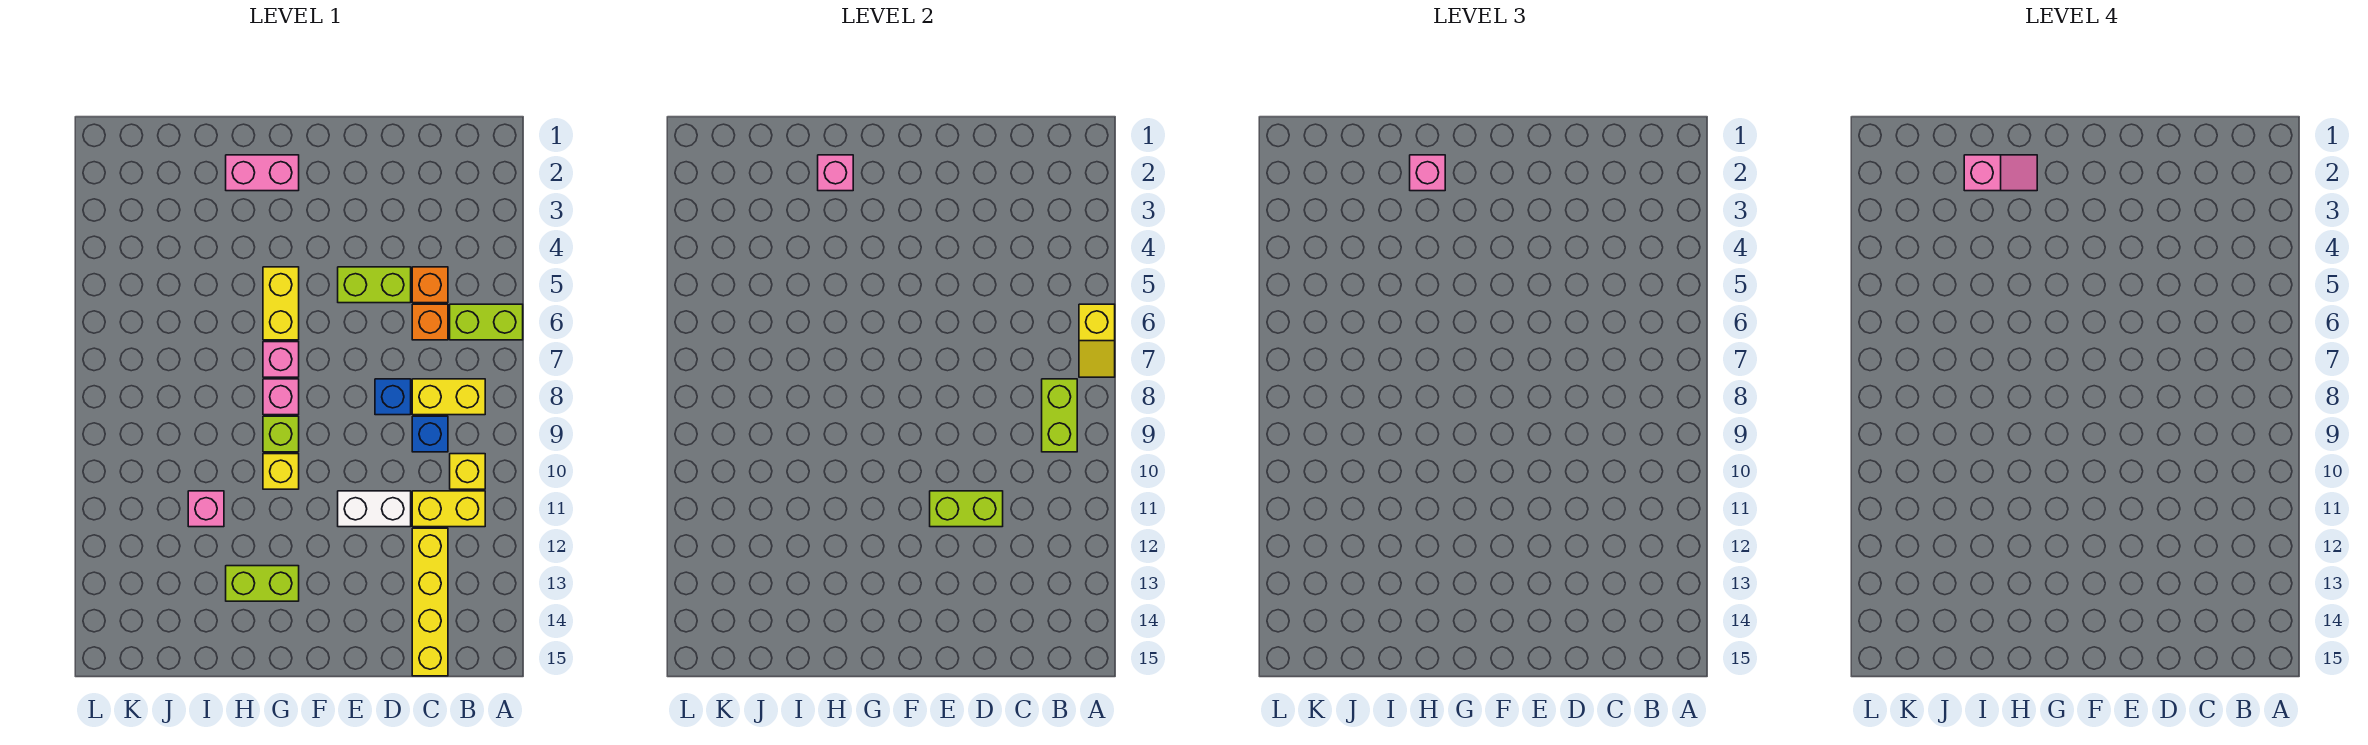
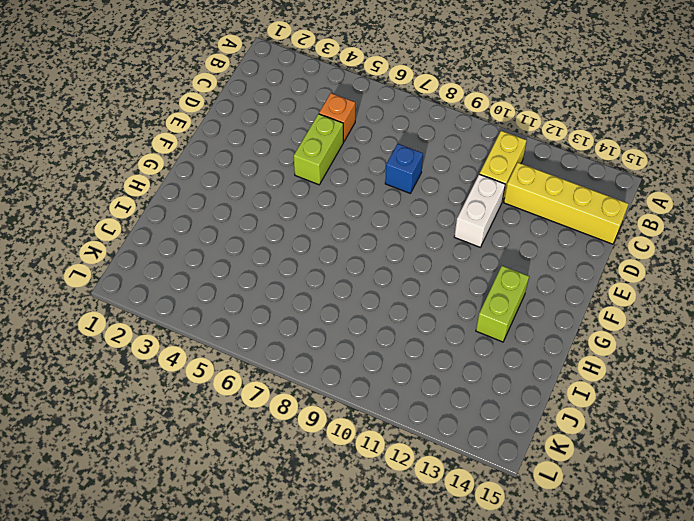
none -> lime brick A6:B6 level 1
none -> yellow brick B8:C8 level 1
none -> yellow brick B10 level 1

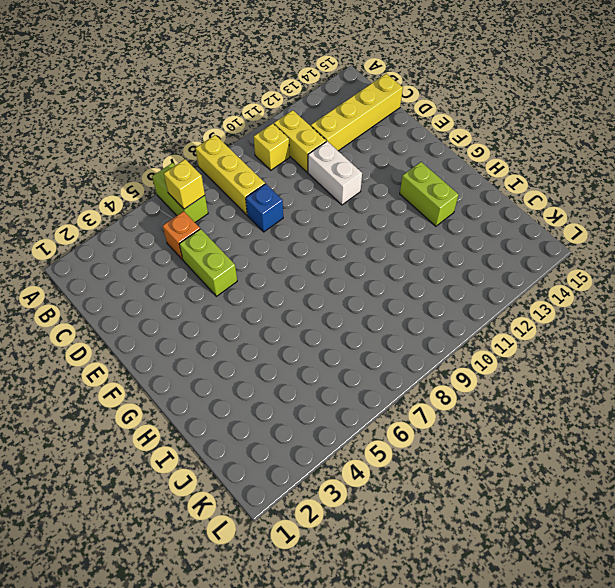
yellow brick A8:C8 level 1 -> yellow brick B8:C8 level 1
yellow brick B6 level 2 -> yellow brick G10 level 1
none -> orange brick C6 level 1
none -> blue brick C9 level 1
none -> pink brick G2:H2 level 1

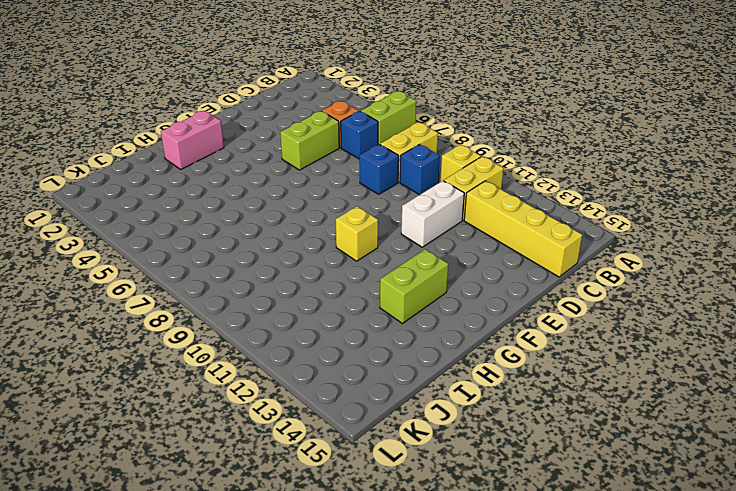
blue brick C6 level 1 -> orange brick C6 level 1
none -> yellow brick G5:G6 level 1
none -> pink brick G7 level 1
none -> pink brick G8 level 1

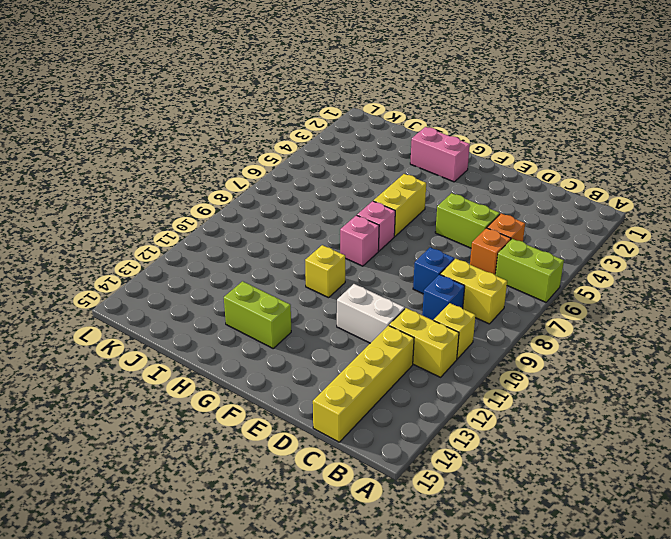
none -> lime brick G9 level 1
none -> pink brick I11 level 1
none -> yellow slope A6:A7 level 2 top 6

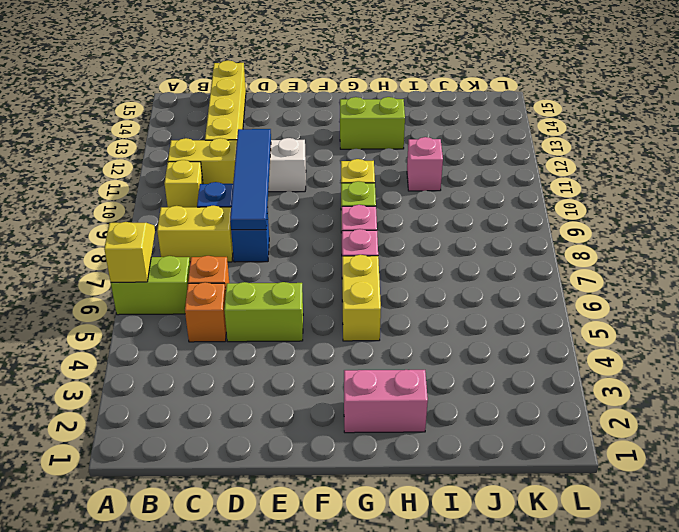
blue tile D8:D11 level 2 -> lime brick D11:E11 level 2
none -> lime brick B8:B9 level 2
none -> pink brick H2 level 2
none -> pink brick H2 level 3

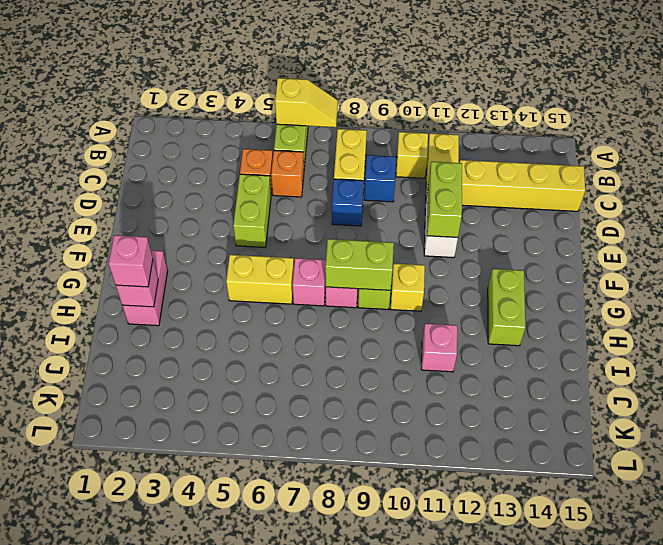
lime brick G8:G9 level 2 -> lime brick B8:B9 level 2
none -> pink slope H2:I2 level 4 top I

